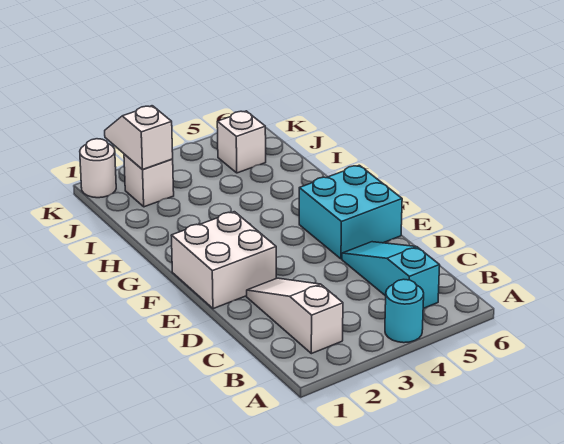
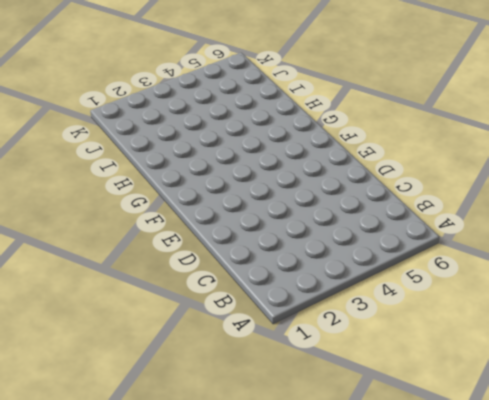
none -> cyan round brick A4 level 1
none -> white slope B2:D2 level 1 top B

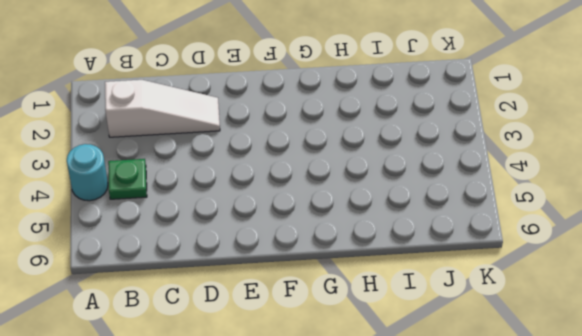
green plate B4 level 1 -> none
none -> cyan slope B5:D5 level 1 top B
none -> white brick E1:F2 level 1

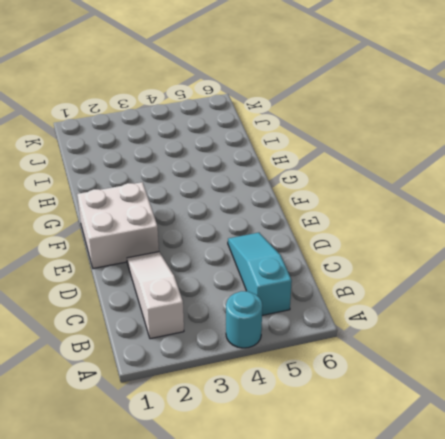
none -> cyan brick E5:F6 level 1
none -> white brick J2 level 1

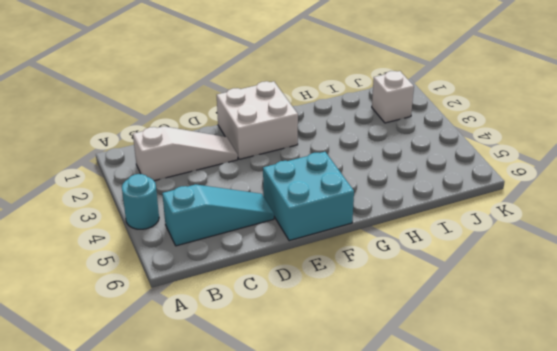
none -> white brick J5 level 1
none -> white round brick K1 level 1

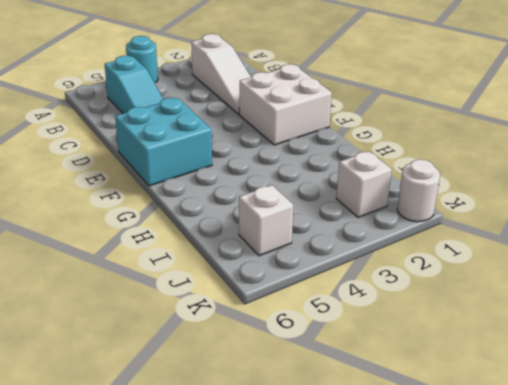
none -> white slope J2:K2 level 2 top J

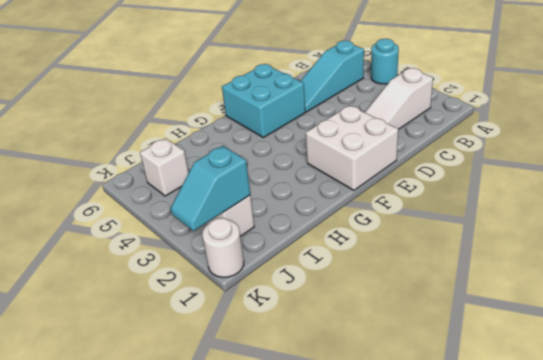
cyan slope J2:K2 level 2 top J -> white slope J2:K2 level 2 top J

